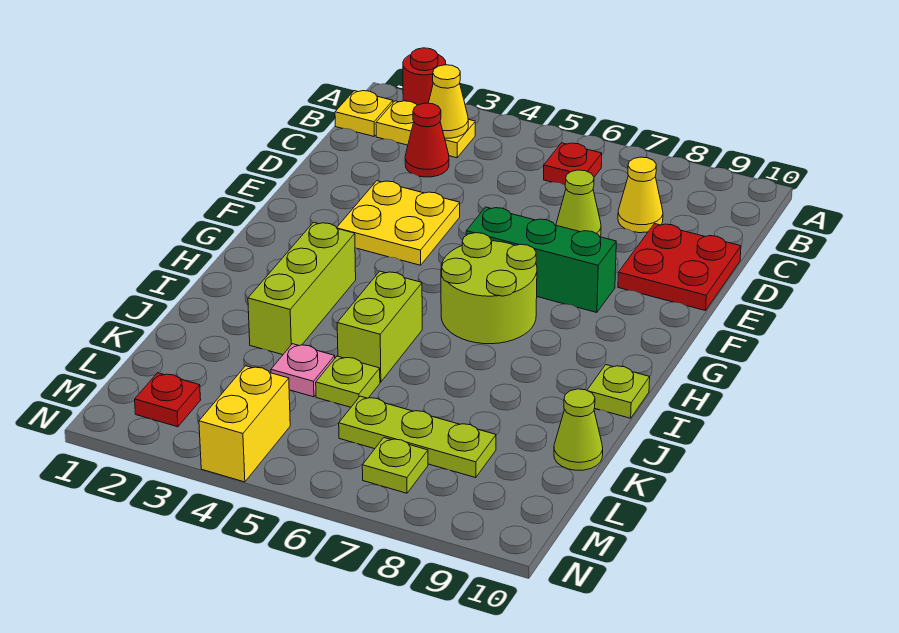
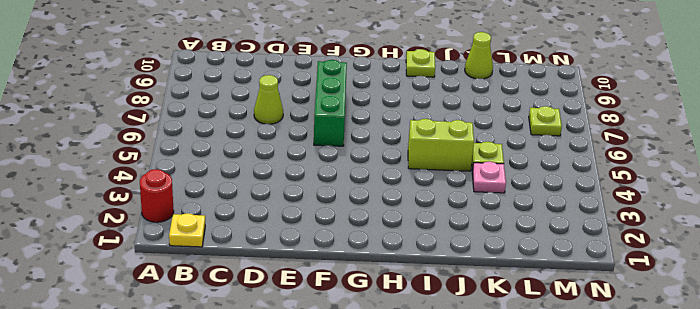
none -> yellow plate B2:B3 level 1
none -> red plate B6 level 1
none -> red cone C3 level 1

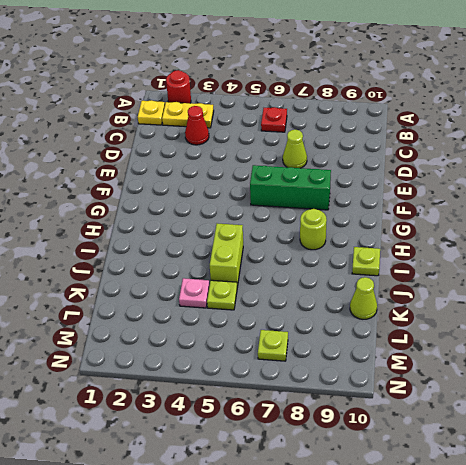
lime round brick H8 level 1 -> none
none -> yellow cone C8 level 1
none -> red plate D9:E10 level 1
none -> yellow plate E3:F4 level 1

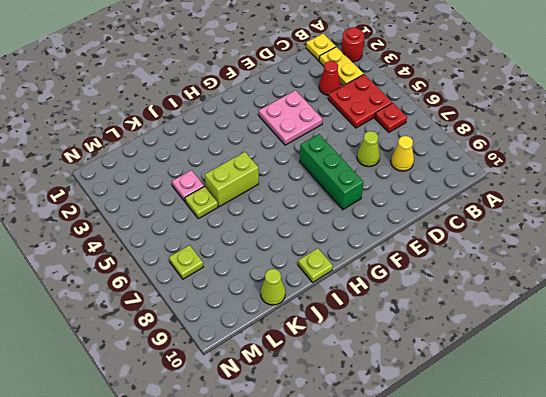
red plate B4:C5 level 1 -> red plate D9:E10 level 1
pink plate E3:F4 level 1 -> yellow plate E3:F4 level 1
none -> lime round brick G6:H7 level 1
none -> lime brick H3:J3 level 1
none -> lime plate L6:L8 level 1

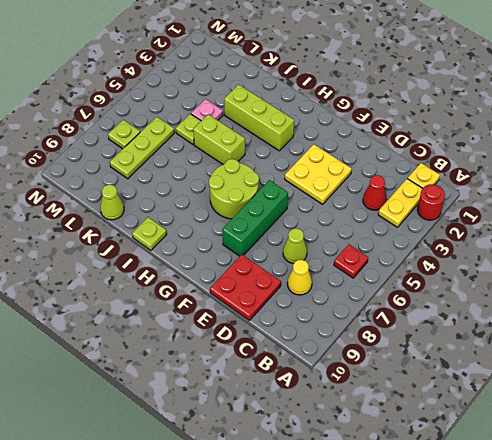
none -> red plate M2 level 1
none -> yellow brick M4:N4 level 1
none -> yellow cone B3 level 2

